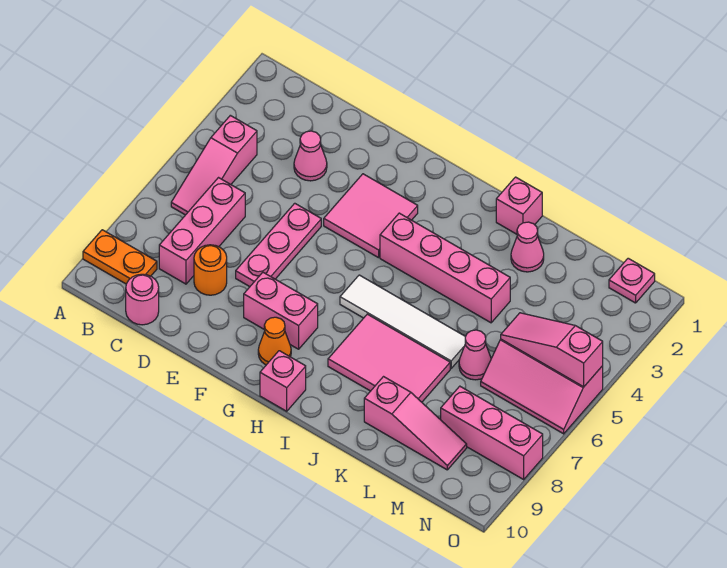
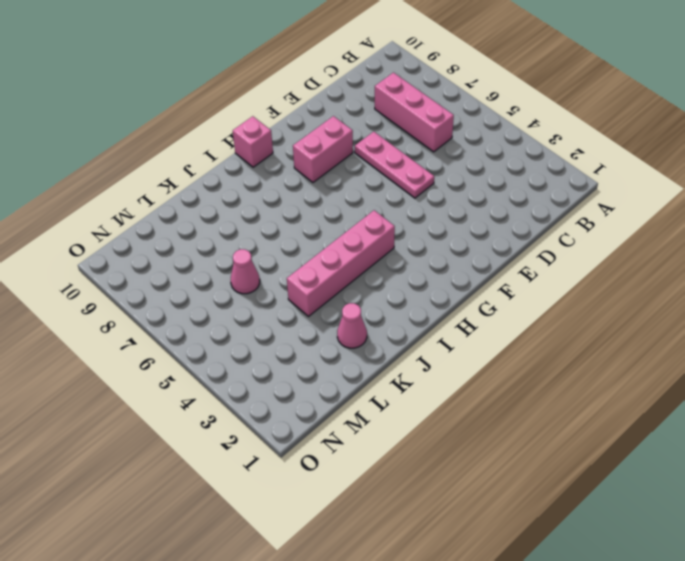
none -> orange plate A9:B9 level 1
none -> pink slope B4:B6 level 1 top 4
none -> pink round brick C10 level 1

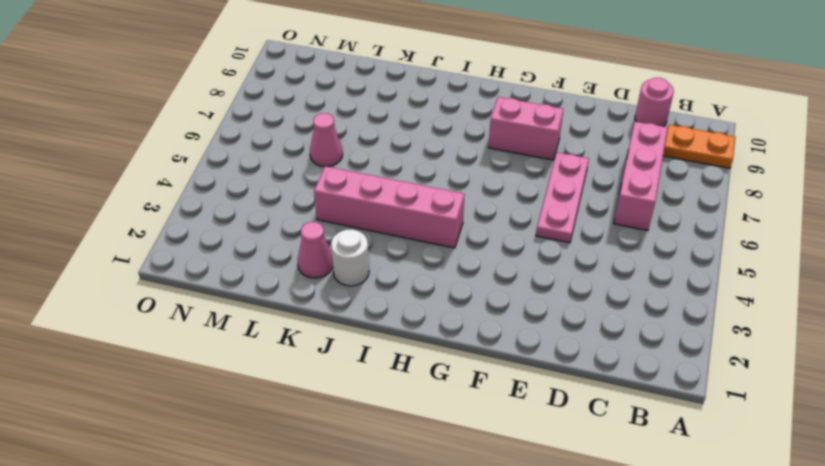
white round brick J2 level 1 -> none
none -> pink slope B4:B6 level 1 top 4
none -> pink cone D3 level 1
none -> orange round brick D8 level 1

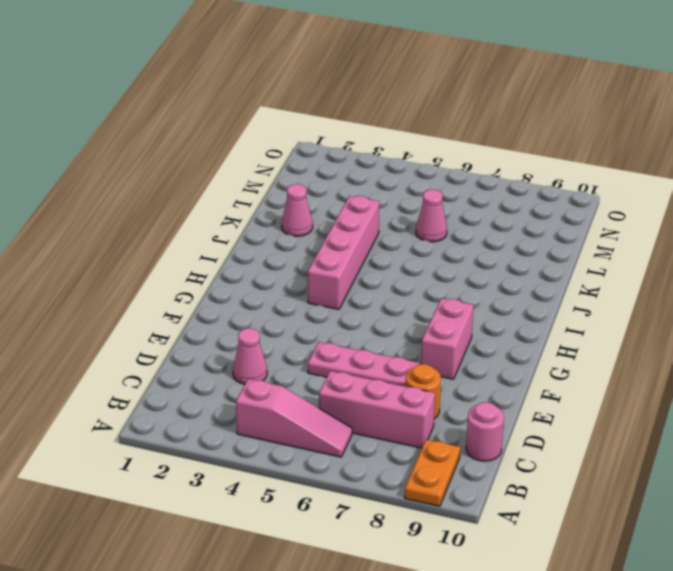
none -> pink tile F3:G4 level 1
none -> orange cone G9 level 1
none -> white tile H6:K6 level 1

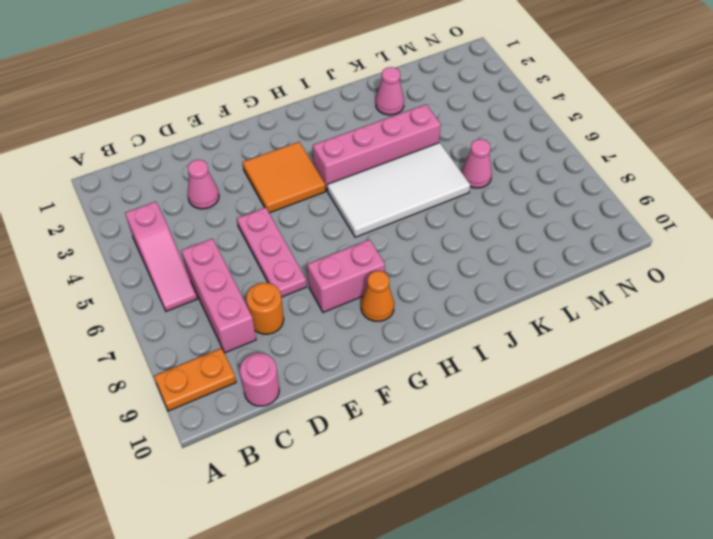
orange tile F3:G4 level 1 -> pink tile F3:G4 level 1
white tile H5:K6 level 1 -> white tile H6:K6 level 1
none -> pink brick H10 level 1
none -> pink tile I7:K8 level 1
none -> pink brick J1 level 1

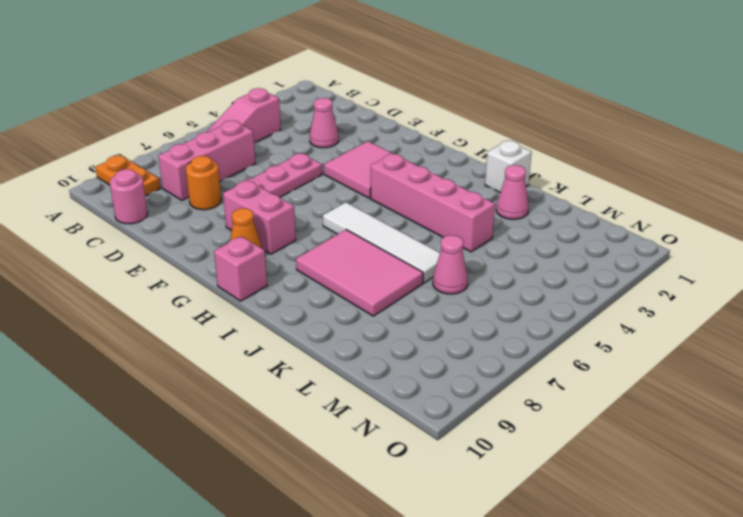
white brick J1 level 1 -> pink brick J1 level 1
none -> pink slope K9:M9 level 1 top K
none -> pink slope M5:O6 level 1 top 5
none -> pink brick M8:O8 level 1

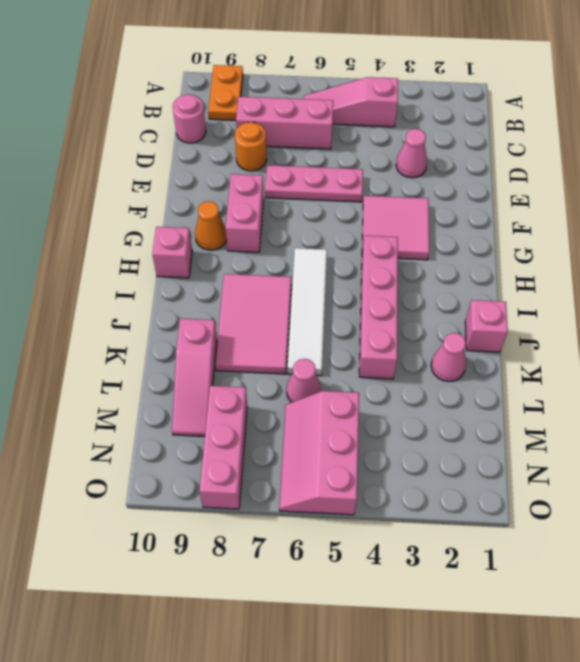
none -> pink plate N1 level 1
none -> pink slope M5:O5 level 2 top O

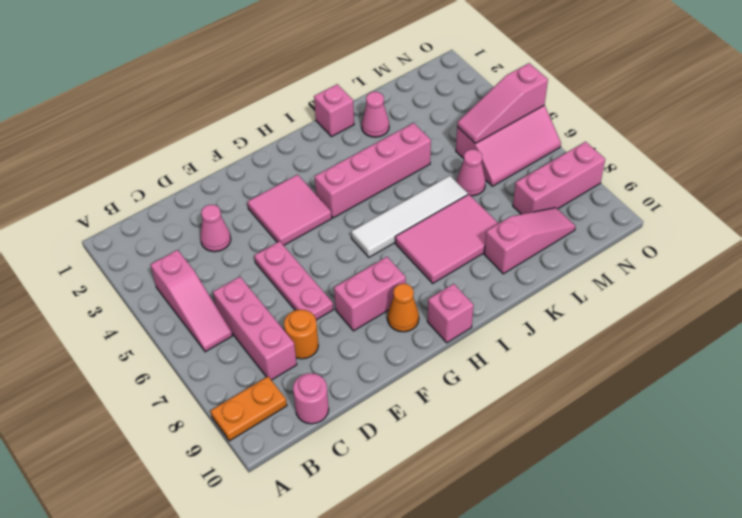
none -> pink plate N1 level 1

